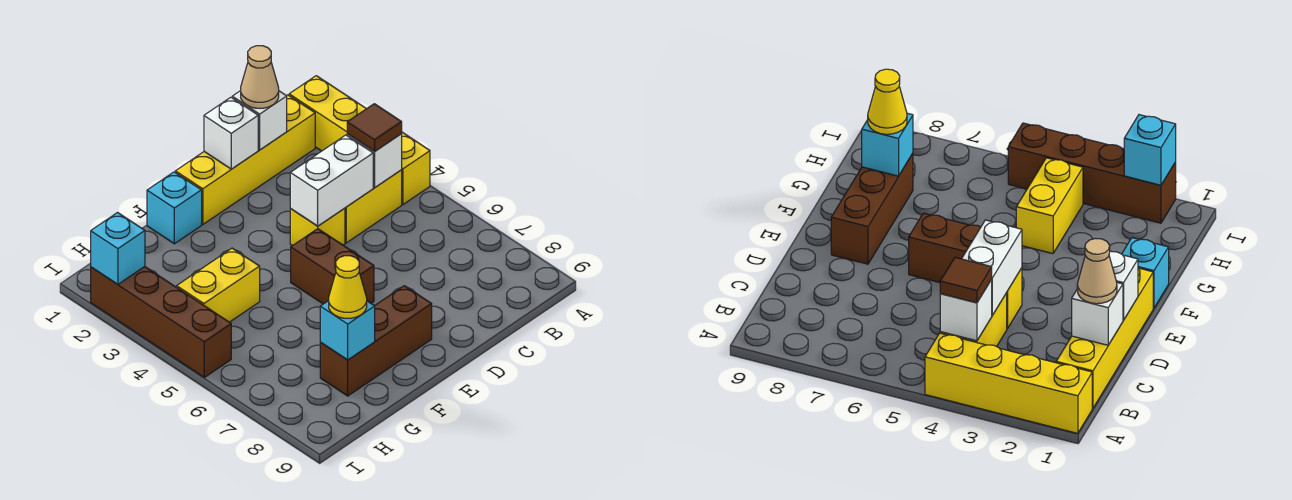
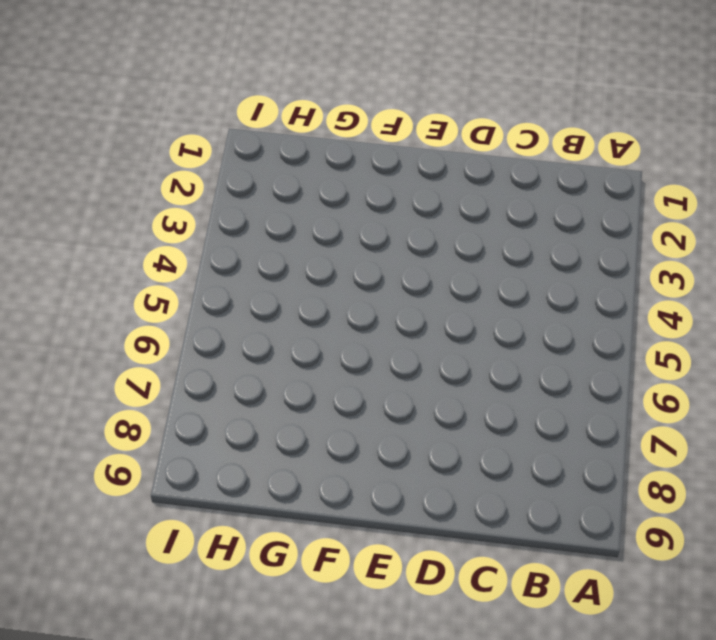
none -> yellow brick A1:A4 level 1
none -> yellow brick B1:E1 level 1
none -> yellow brick B4:C4 level 1

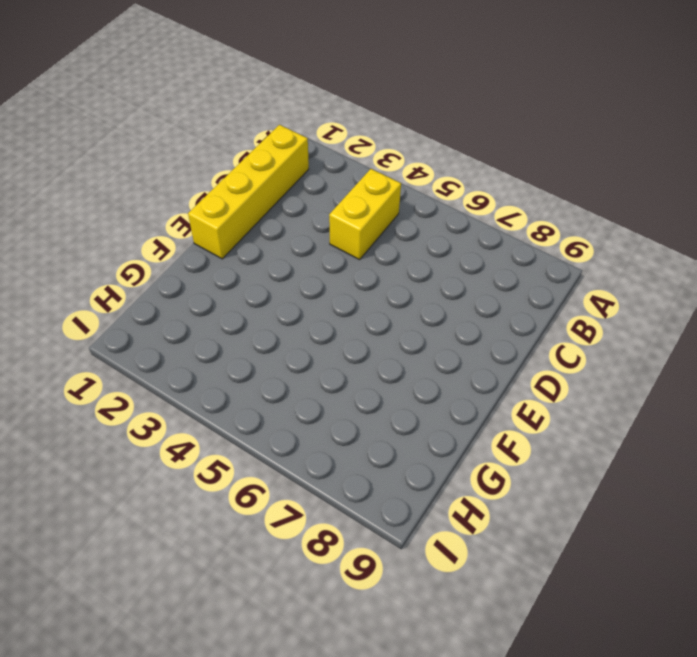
none -> yellow brick A1:A4 level 1
none -> yellow brick D4 level 1
none -> brown brick E5:E6 level 1

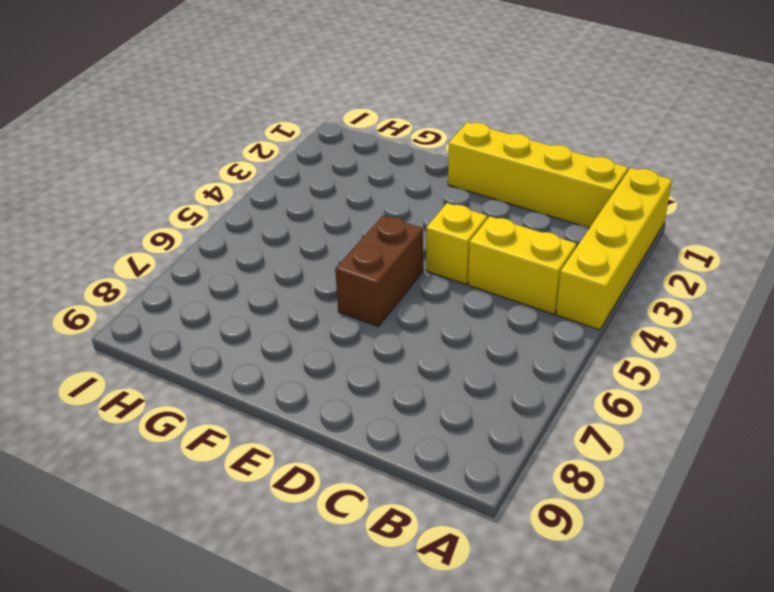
none -> brown brick E8:G8 level 1
none -> cyan brick F1 level 1
none -> yellow brick G4:H4 level 1

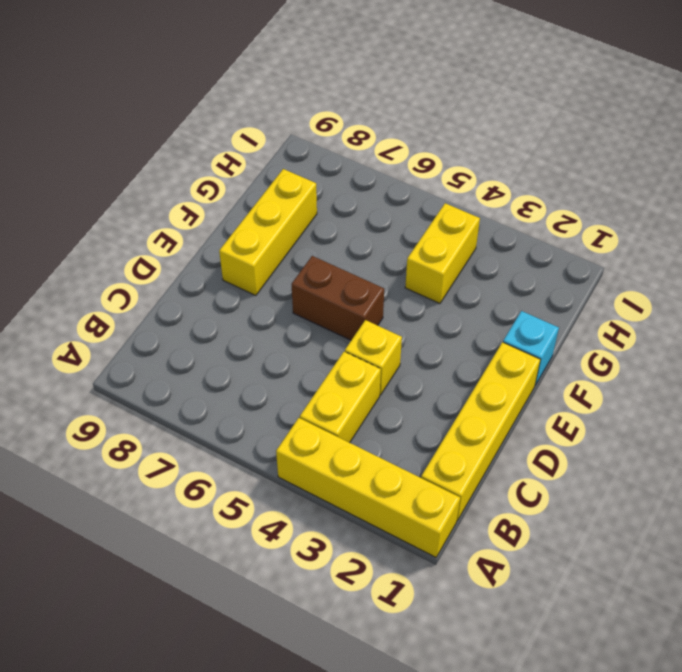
yellow brick E8:G8 level 1 -> brown brick E8:G8 level 1
none -> brown brick I2:I5 level 1
none -> white brick B4 level 2
none -> white brick C1 level 2

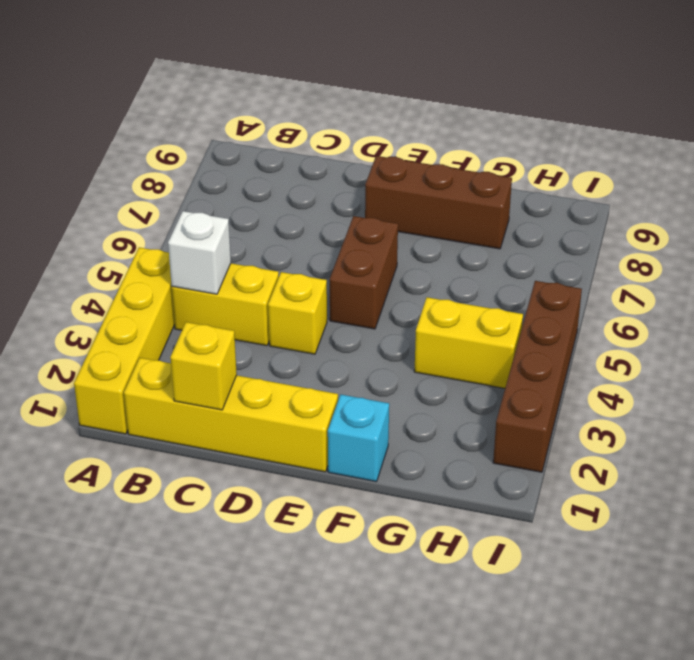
yellow brick C1 level 2 -> white brick C1 level 2
none -> white brick C4:D4 level 2
none -> white brick D1 level 2
none -> cyan brick G8 level 2

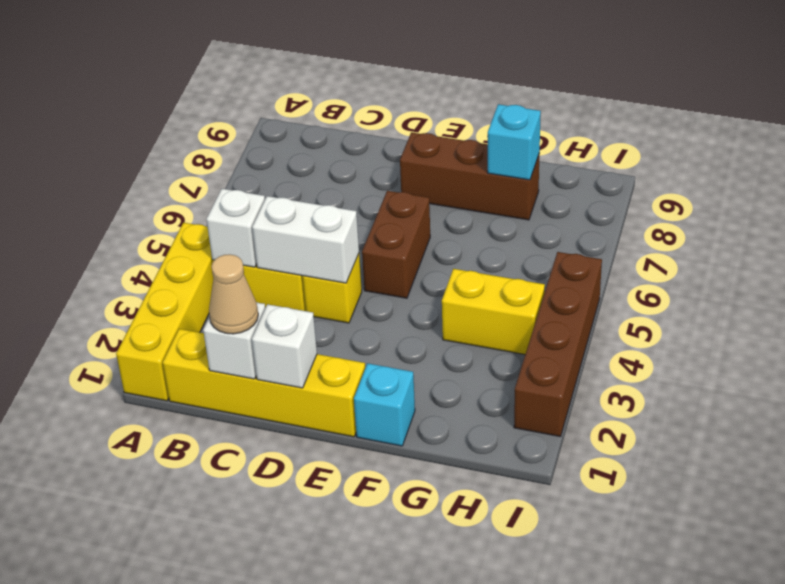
none -> cyan brick I2 level 2
none -> brown tile B4 level 3
none -> yellow cone G8 level 3

